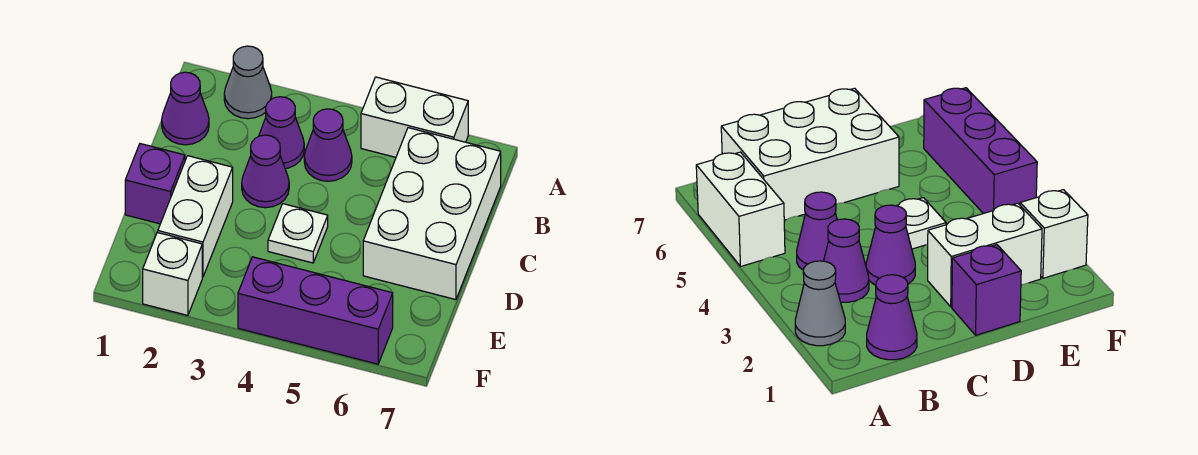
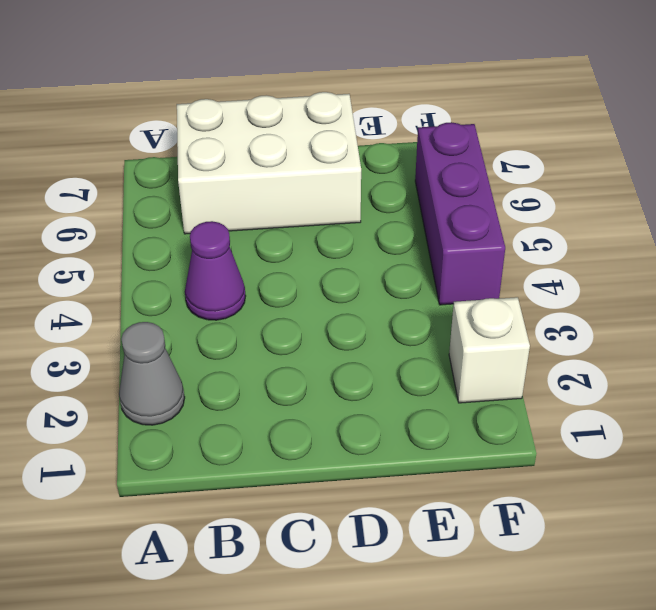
none -> white brick A5:A6 level 1
none -> purple cone B1 level 1
none -> purple cone B3 level 1

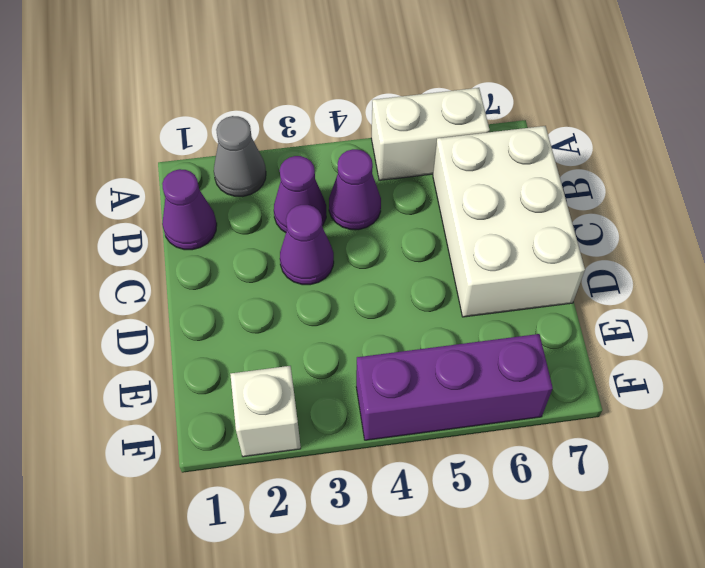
none -> purple brick D1 level 1
none -> white brick D2:E2 level 1
none -> white plate D4 level 1

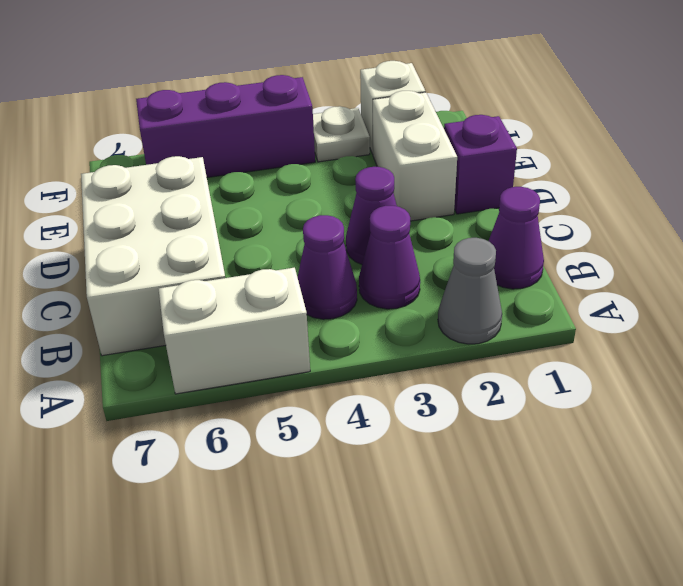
white plate F3 level 1 -> white plate D4 level 1

